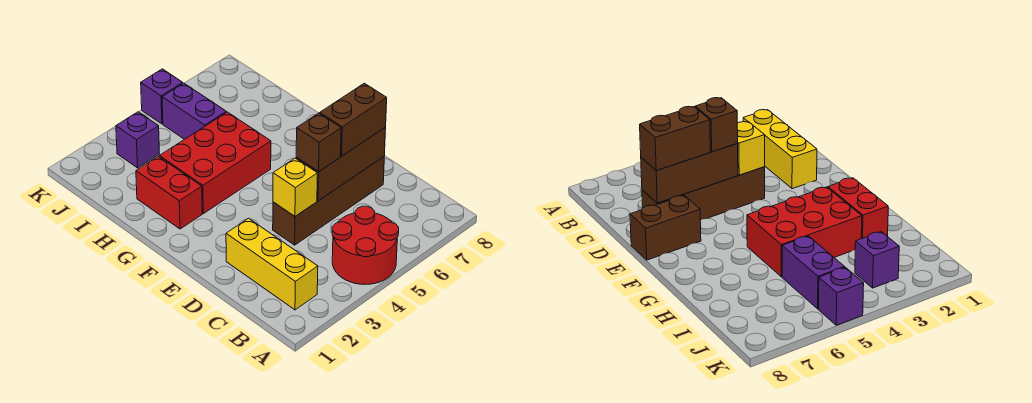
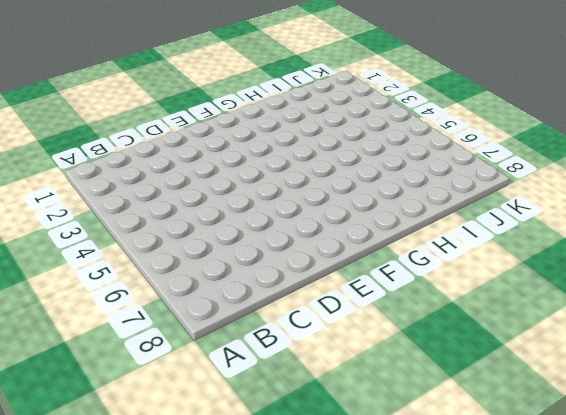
none -> red round brick A4:B5 level 1
none -> yellow brick B2:D2 level 1
none -> brown brick D4:D7 level 1

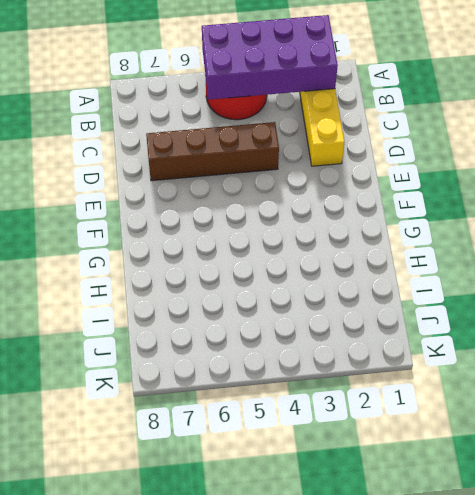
purple brick A2:B5 level 2 -> none
none -> brown brick E7:E8 level 1
none -> red brick G2:H2 level 1
none -> red brick G3:H5 level 1

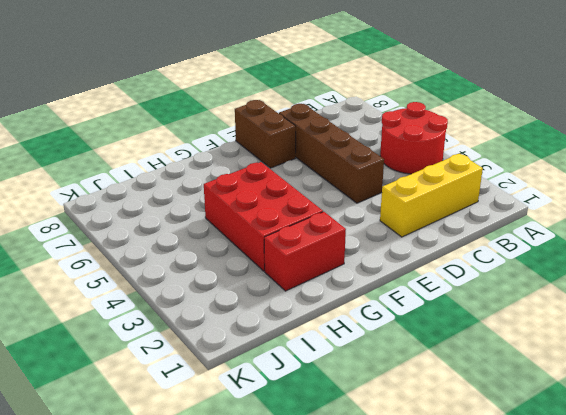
none -> purple brick I5:J5 level 1
none -> purple brick J3 level 1
none -> purple brick K5 level 1

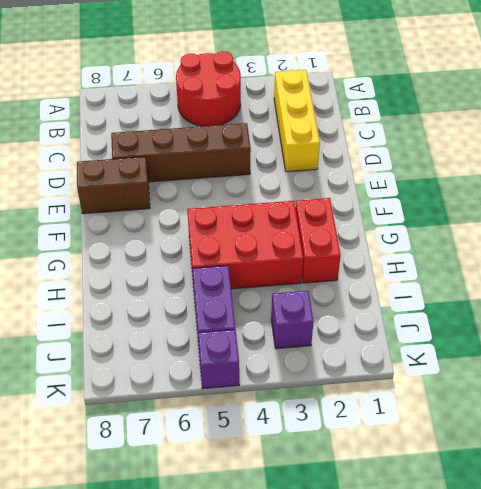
none -> yellow brick D4 level 2
none -> brown brick D5:D7 level 2
none -> brown brick D5 level 3

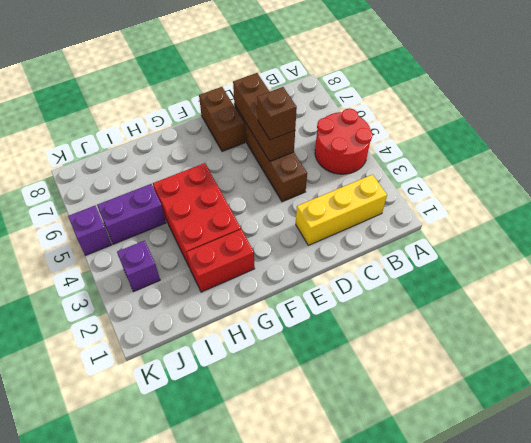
none -> yellow brick D4 level 2
none -> brown brick D6:D7 level 3

